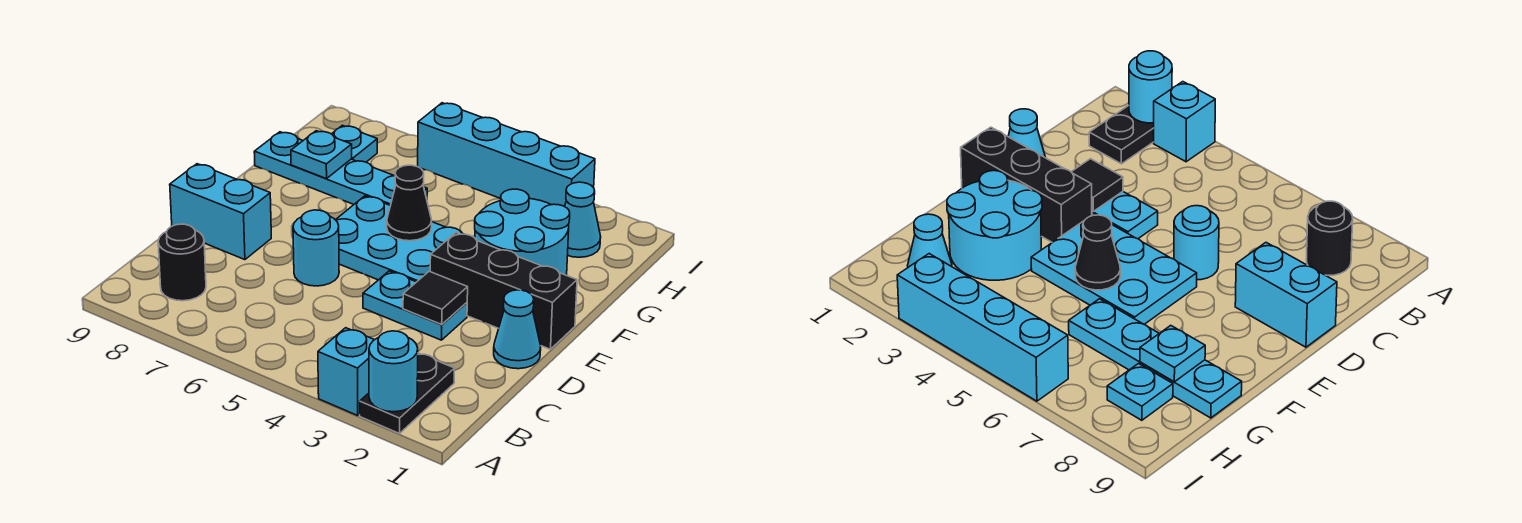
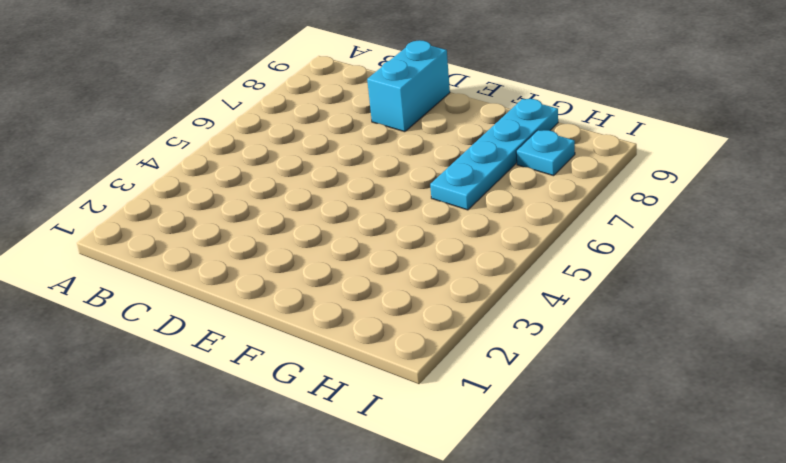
none -> black plate A2:B2 level 1
none -> cyan brick A3 level 1
none -> black round brick B8 level 1

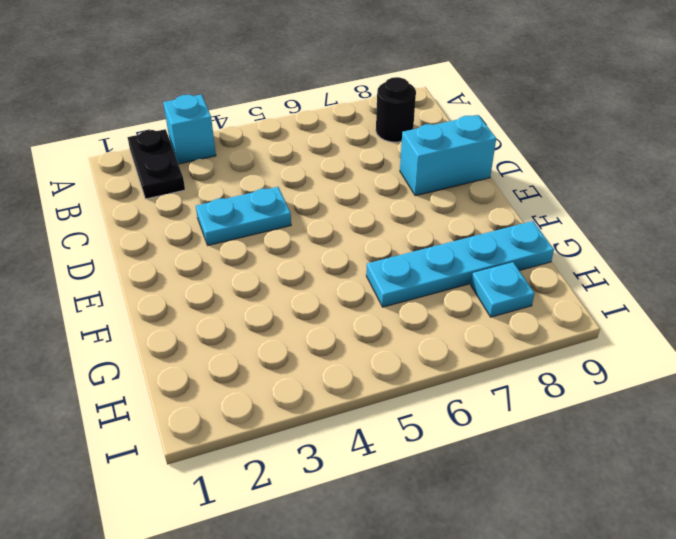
none -> cyan cone D1 level 1
none -> cyan round brick D6 level 1
none -> black brick E1:E3 level 1

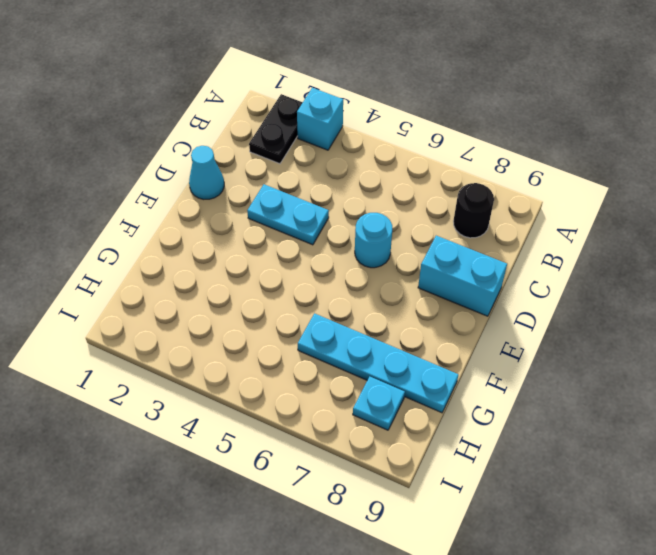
none -> black brick E1:E3 level 1
none -> cyan plate E4:F6 level 1
none -> cyan round brick F2:G3 level 1

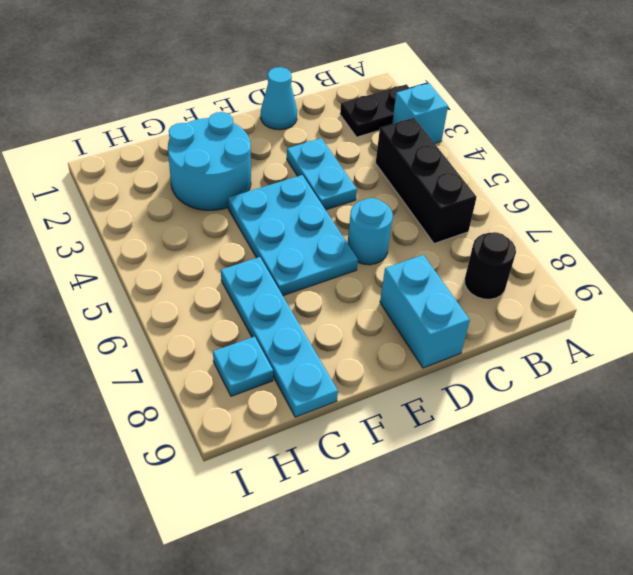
black brick B4:B6 level 1 -> black brick E1:E3 level 1
none -> cyan cone H2 level 1
none -> cyan brick I3:I6 level 1
none -> cyan round brick A2 level 2

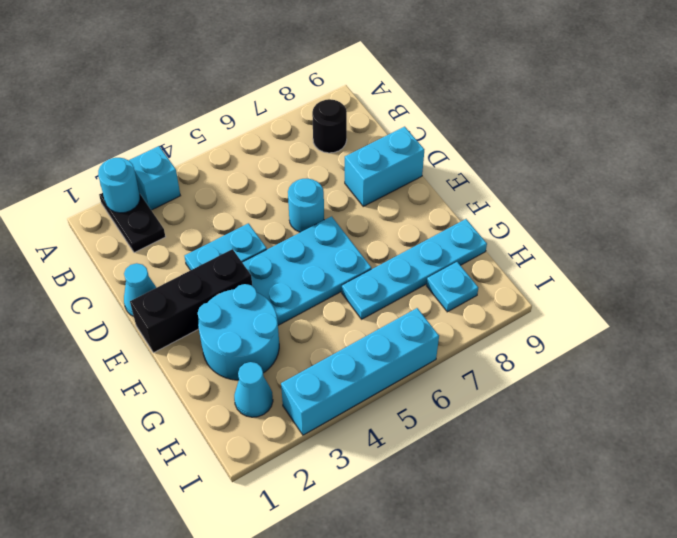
none -> black tile D3 level 2
none -> black cone F5 level 2
none -> cyan plate G8 level 2

